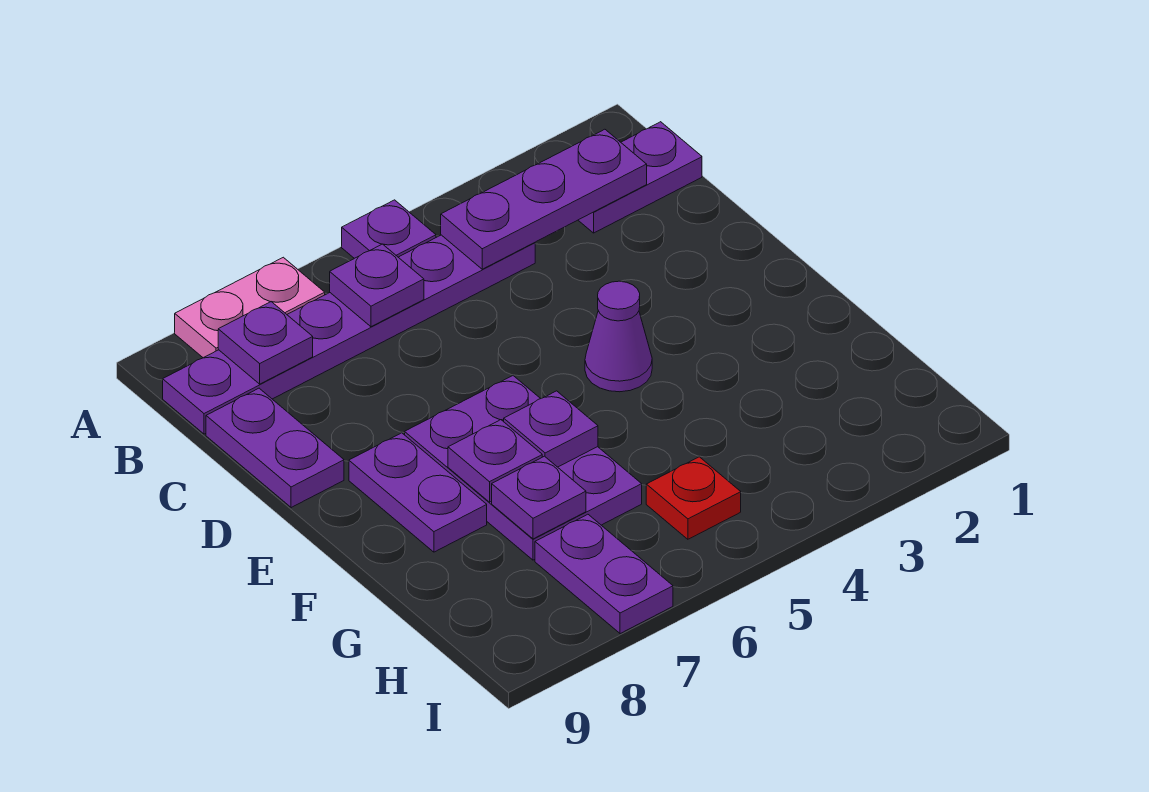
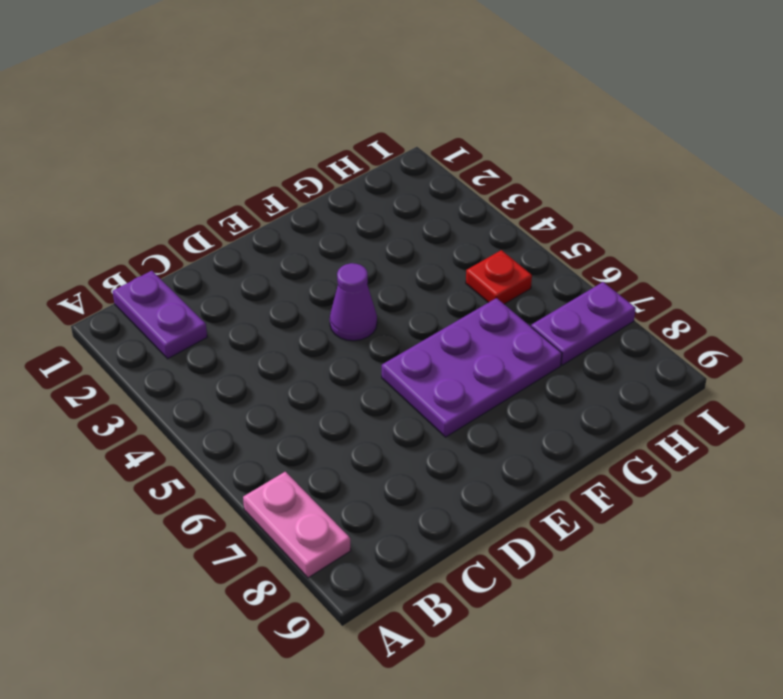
none -> purple plate A5 level 1
none -> purple plate B4:B9 level 1
none -> purple plate C9:D9 level 1

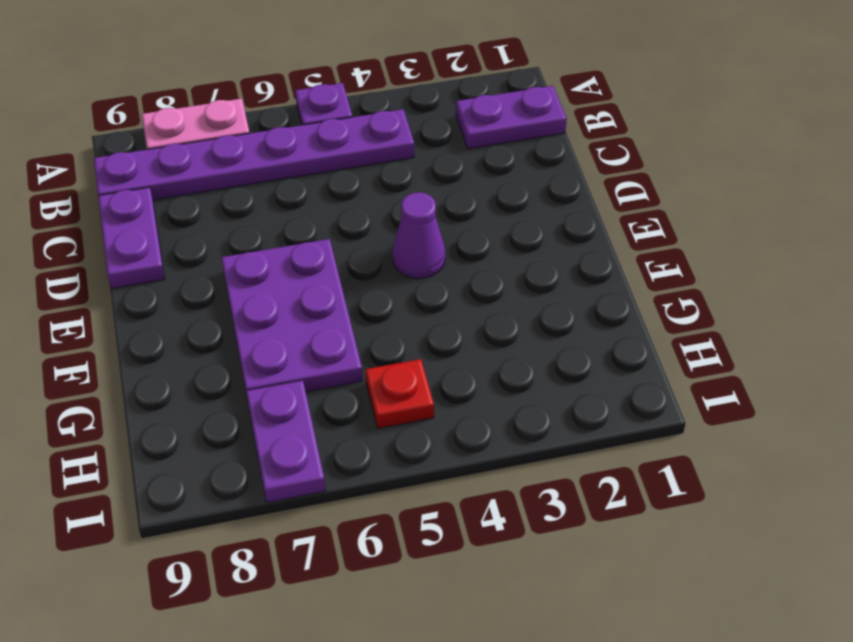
none -> purple plate E8:F8 level 1
none -> purple plate B2:B4 level 2
none -> purple plate B6 level 2

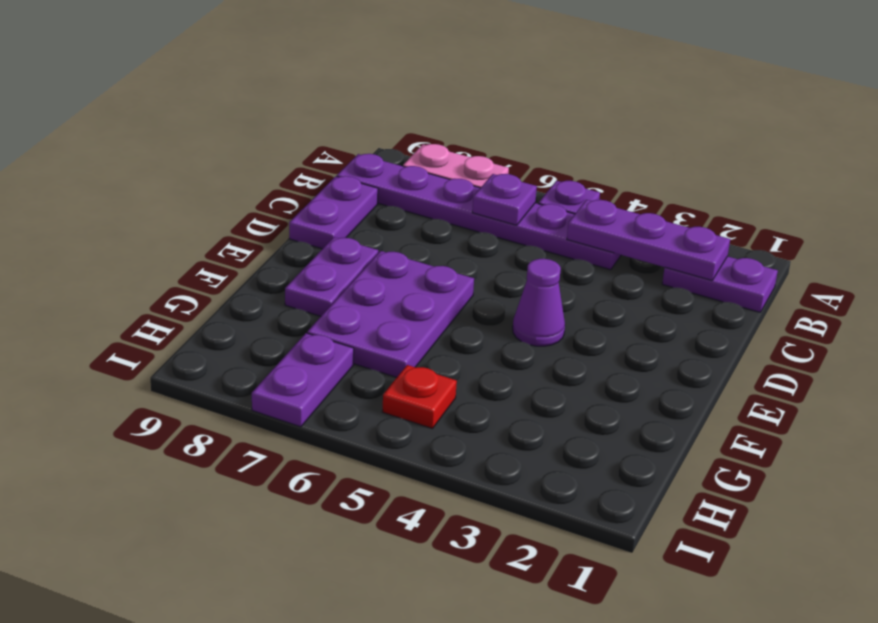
none -> purple plate B8 level 2
none -> purple plate F6 level 2
none -> purple plate F7 level 2

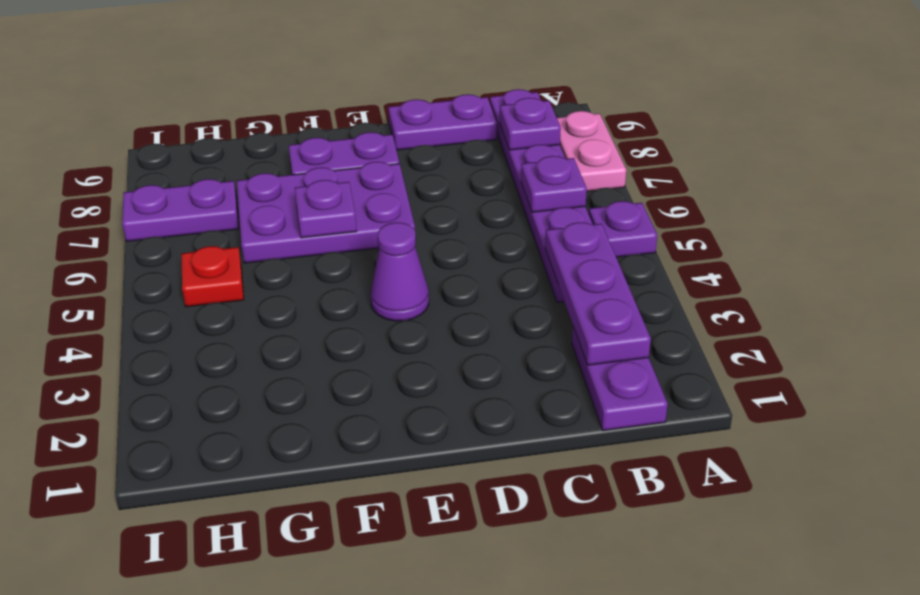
none -> purple plate F7 level 2
none -> purple plate G7 level 2

